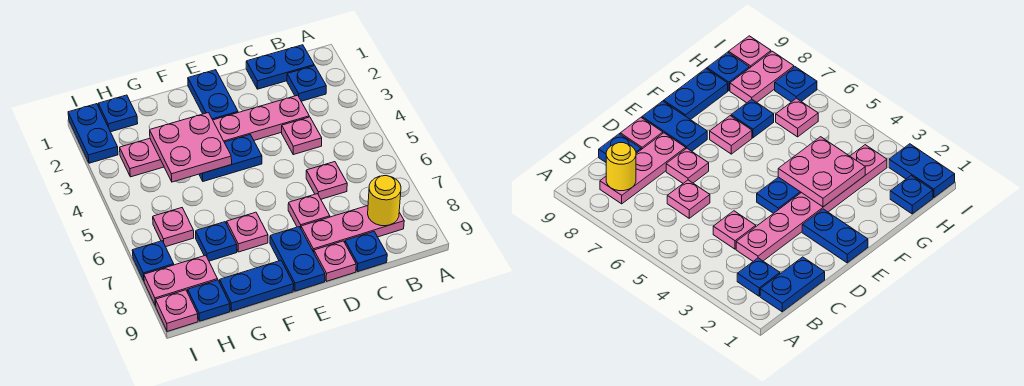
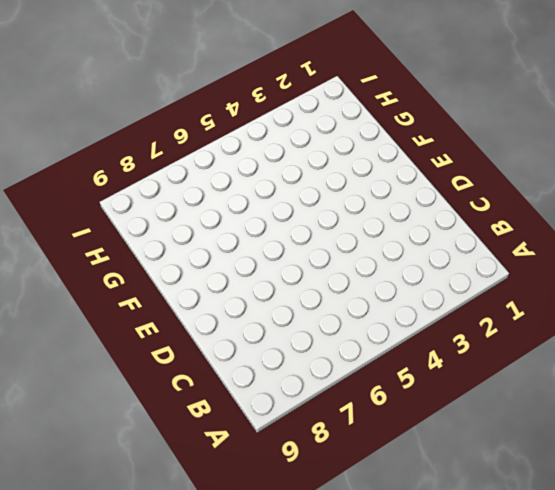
none -> blue plate B1:C1 level 1
none -> blue plate B2 level 1
none -> pink plate B8:D8 level 1

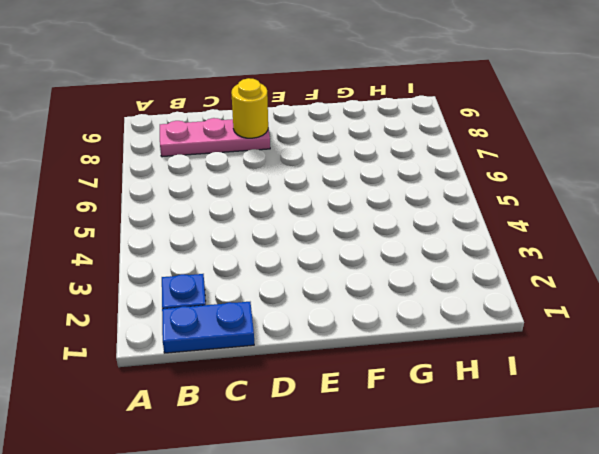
yellow round brick D8 level 2 -> yellow round brick B8 level 2
none -> pink plate C3:H3 level 1
none -> pink plate C4 level 1
none -> pink plate C6 level 1

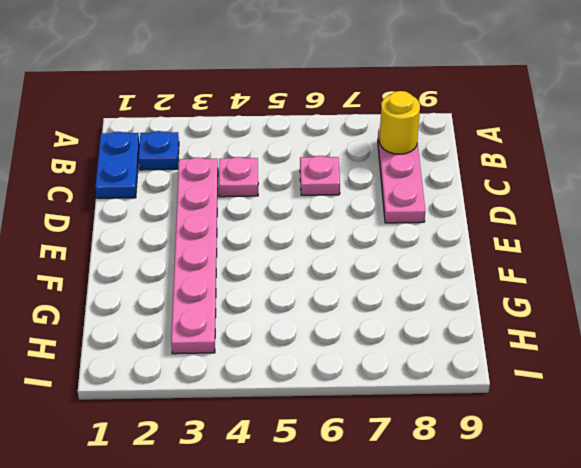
none -> blue plate C9 level 1
none -> pink plate D7 level 1
none -> pink plate D9 level 1

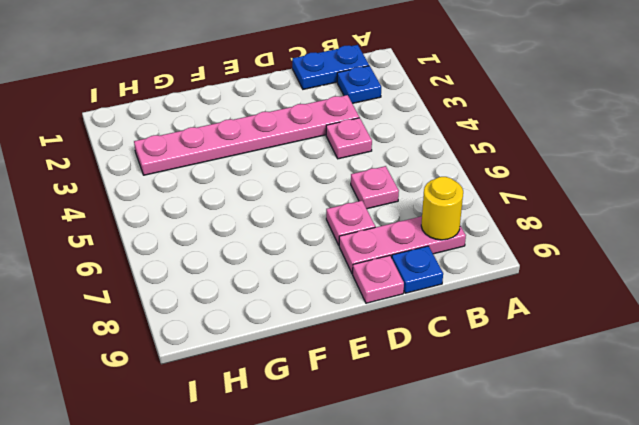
none -> blue plate E1:E2 level 1
none -> blue plate E4:F4 level 1
none -> blue plate E8:E9 level 1

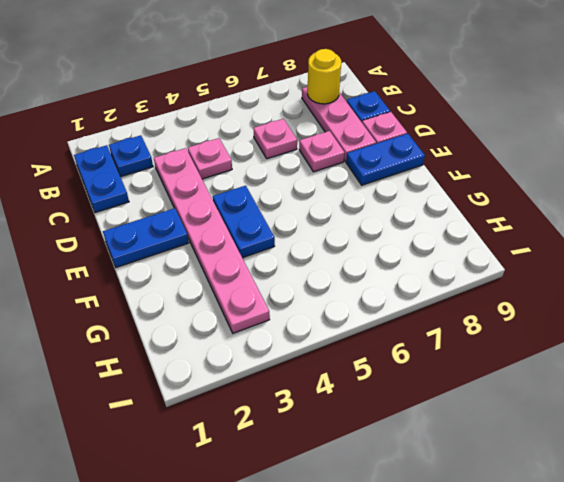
none -> pink plate F7 level 1
none -> blue plate F9:G9 level 1
none -> blue plate G7 level 1

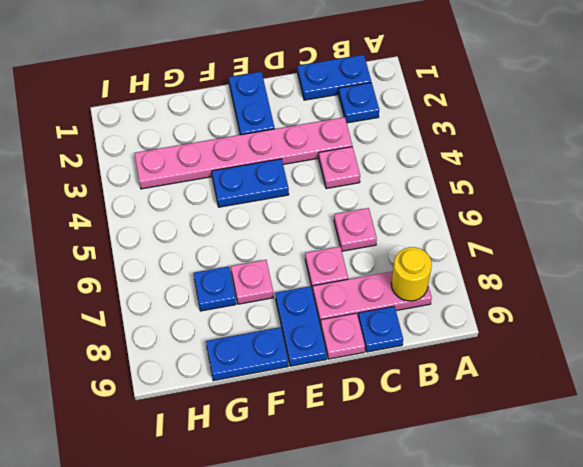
none -> blue plate H1 level 1
none -> pink plate H6 level 1
none -> pink plate H8:I8 level 1

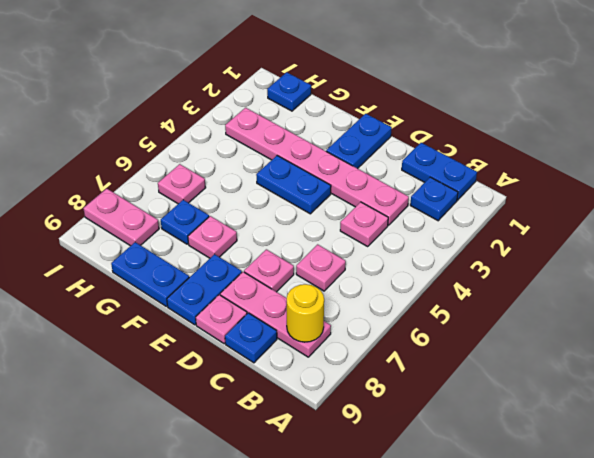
none -> blue plate H9 level 1
none -> blue plate I1:I2 level 1
none -> blue plate I7 level 1

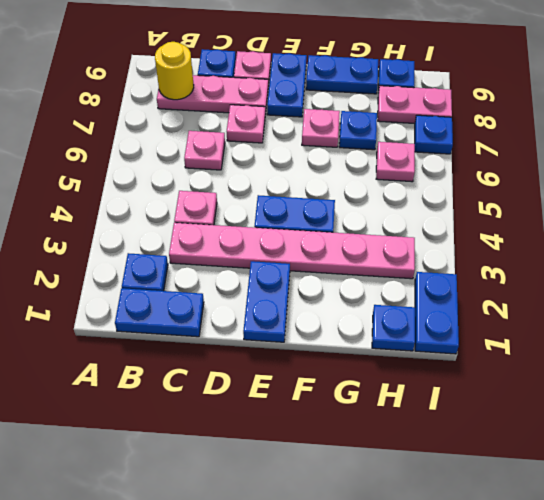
none -> pink plate I9 level 1
none -> pink plate F3:G4 level 2

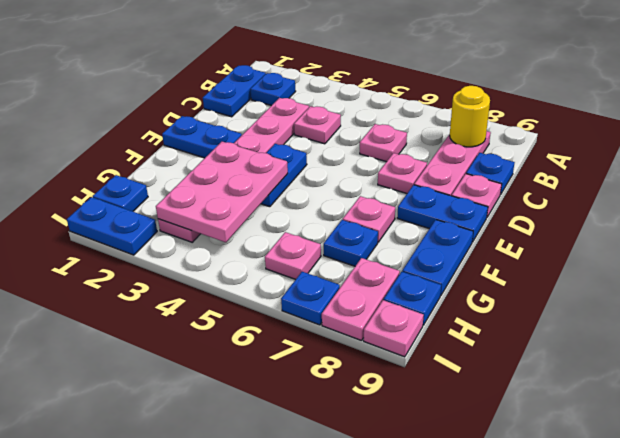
pink plate F3:H4 level 2 -> pink plate F3:G4 level 2

